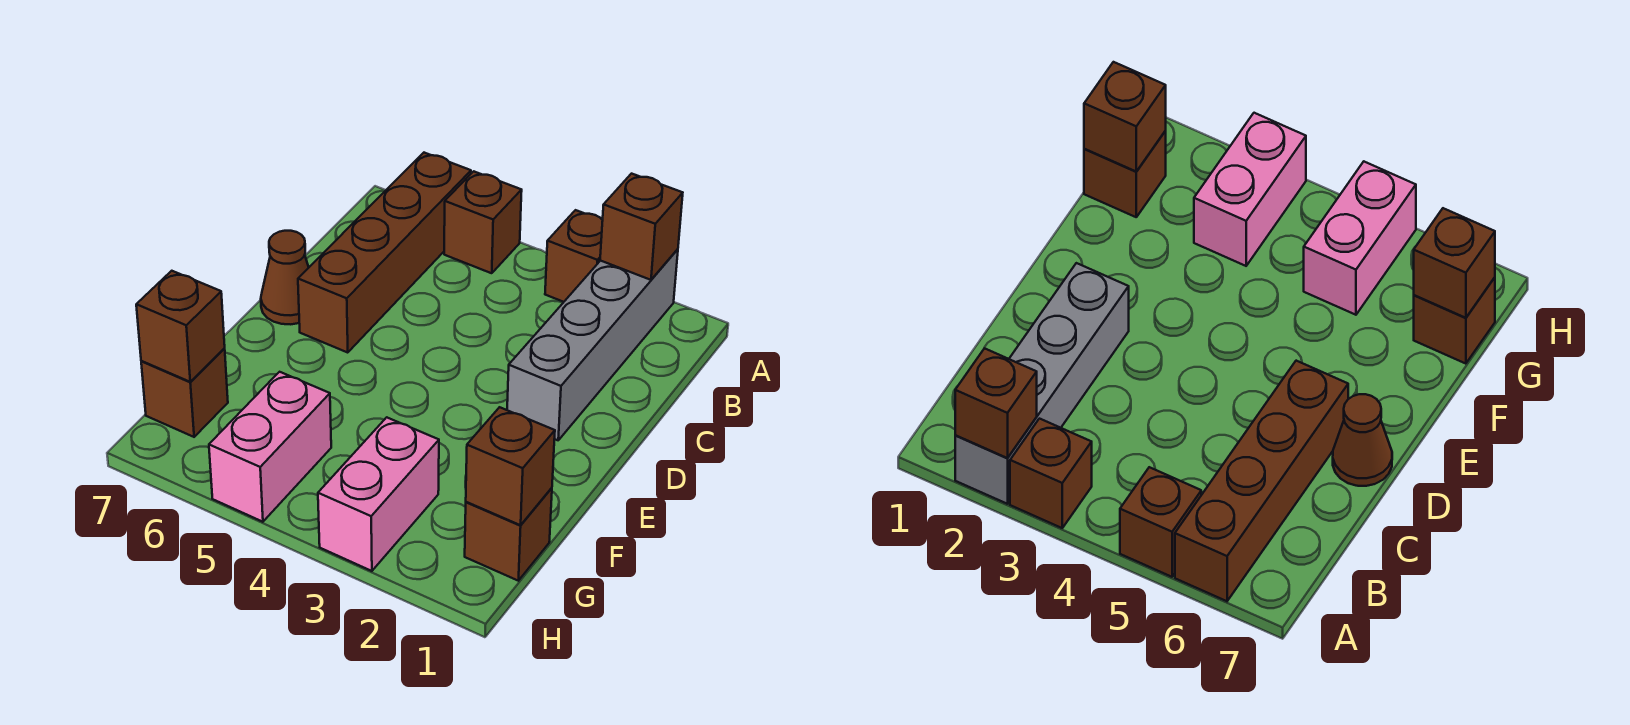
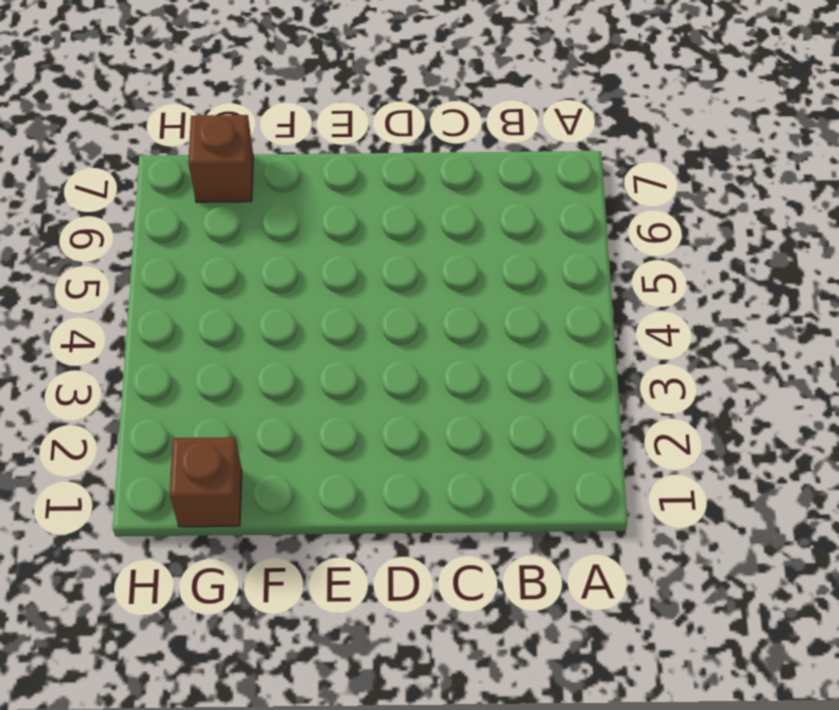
none -> grey brick A2:D2 level 1
none -> brown brick A3 level 1
none -> brown brick A5 level 1

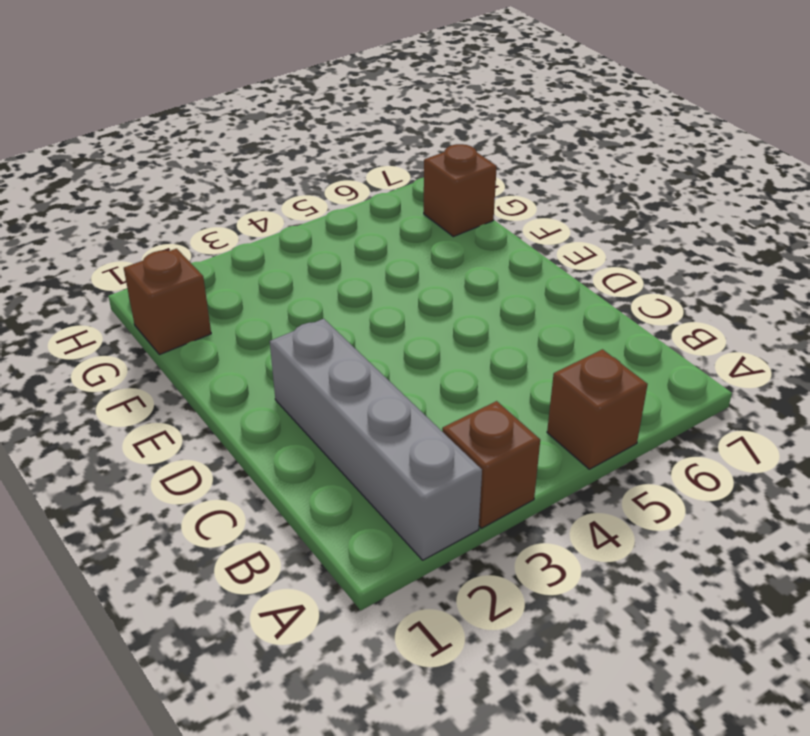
none -> brown brick A6:D6 level 1
none -> brown cone D7 level 1
none -> pink brick G3:H3 level 1

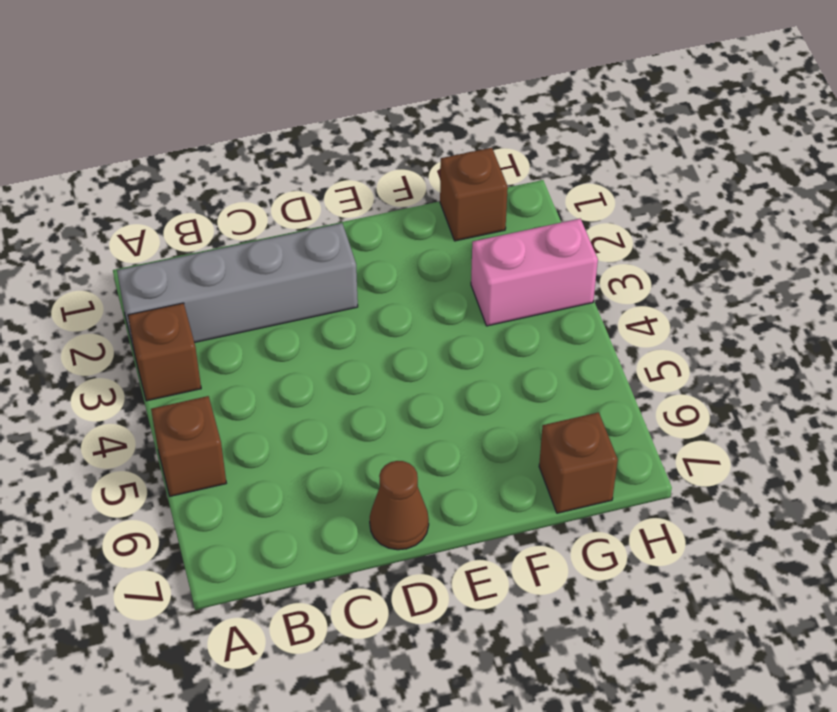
none -> brown brick A6:D6 level 1
none -> pink brick G5:H5 level 1
none -> brown brick A2 level 2

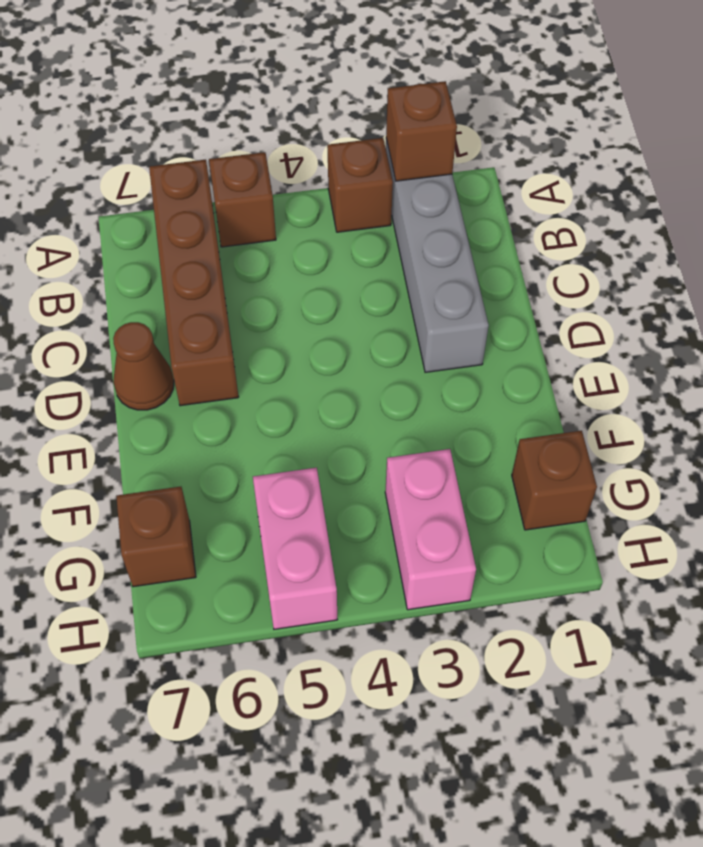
none -> brown brick G1 level 2
none -> brown brick G7 level 2

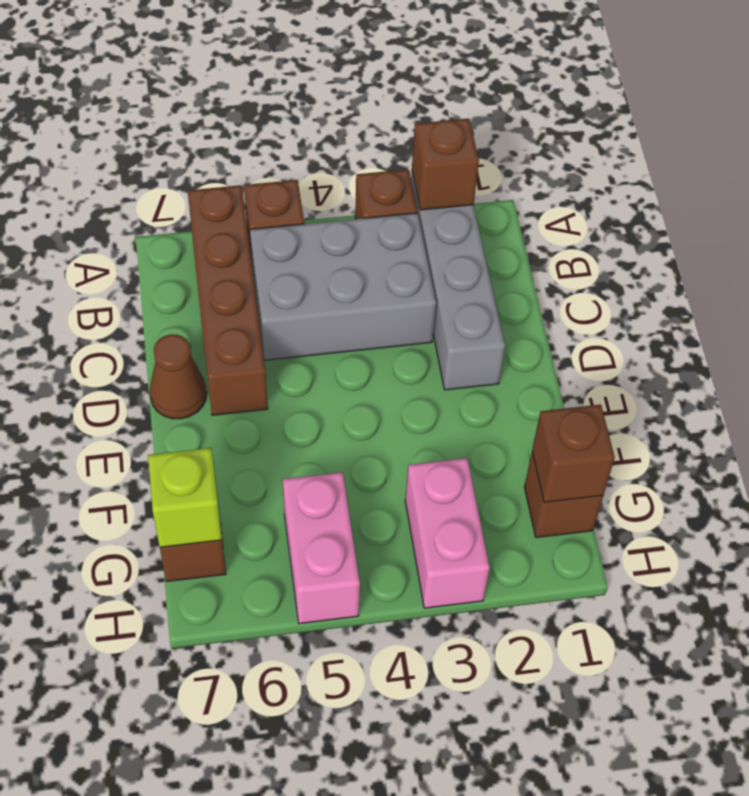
grey brick B3:C5 level 1 -> none
lime brick G7 level 2 -> brown brick G7 level 2

